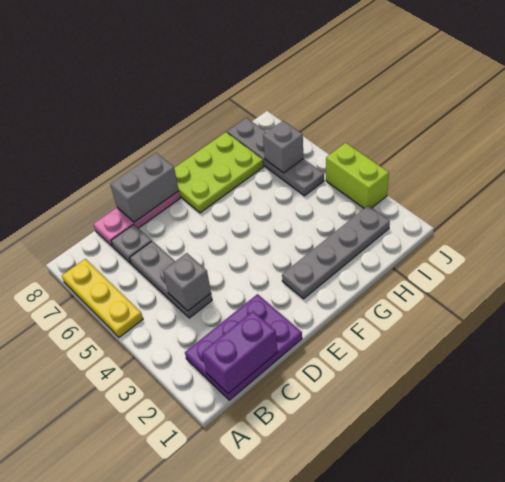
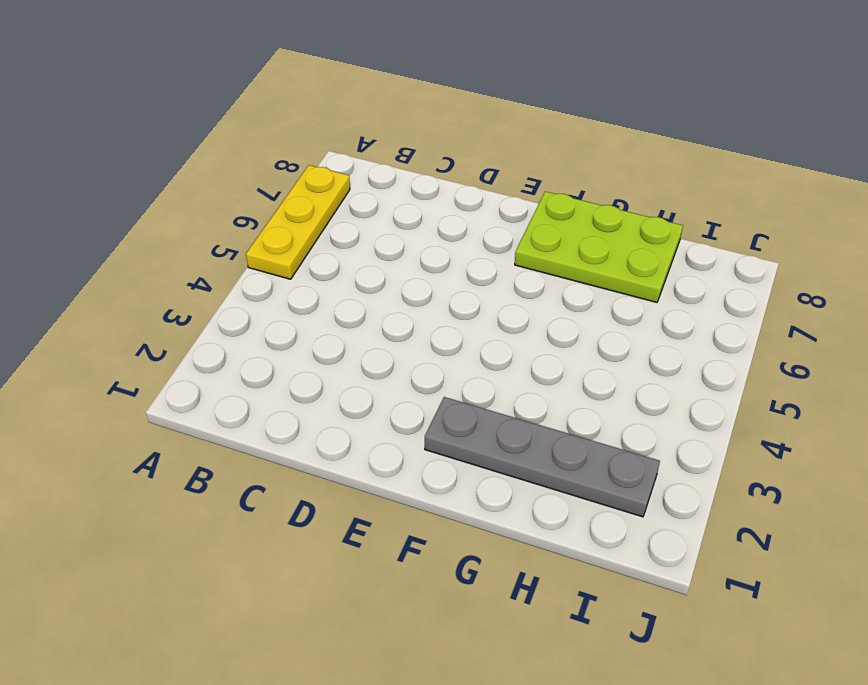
none -> purple plate B1:D2 level 1
none -> grey plate C4:C6 level 1
none -> grey plate C7 level 1

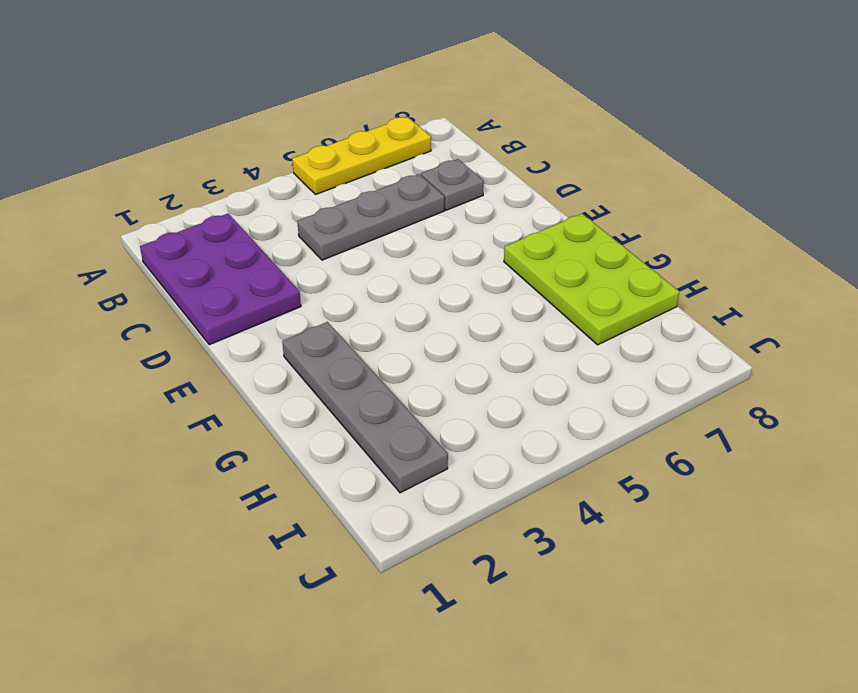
none -> pink plate C8:E8 level 1
none -> grey plate I5:I8 level 1
none -> lime brick J3:J4 level 1

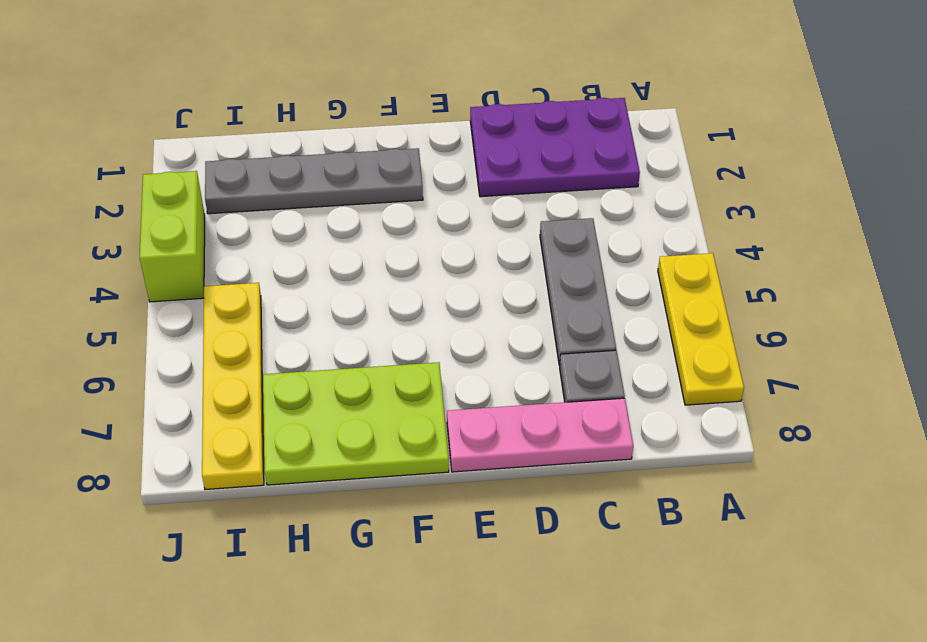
yellow plate I5:I8 level 1 -> grey plate I5:I8 level 1
none -> purple brick B1:C1 level 2
none -> grey brick C4 level 2
none -> grey brick D8:E8 level 2

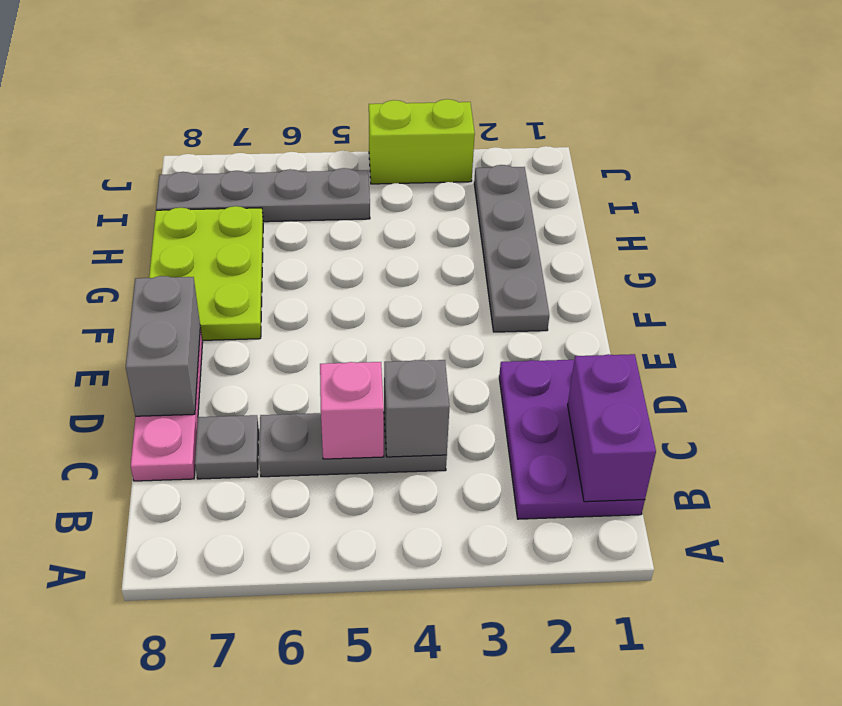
pink brick C5 level 2 -> none
none -> yellow plate A5:A7 level 1
none -> grey brick I6 level 2

